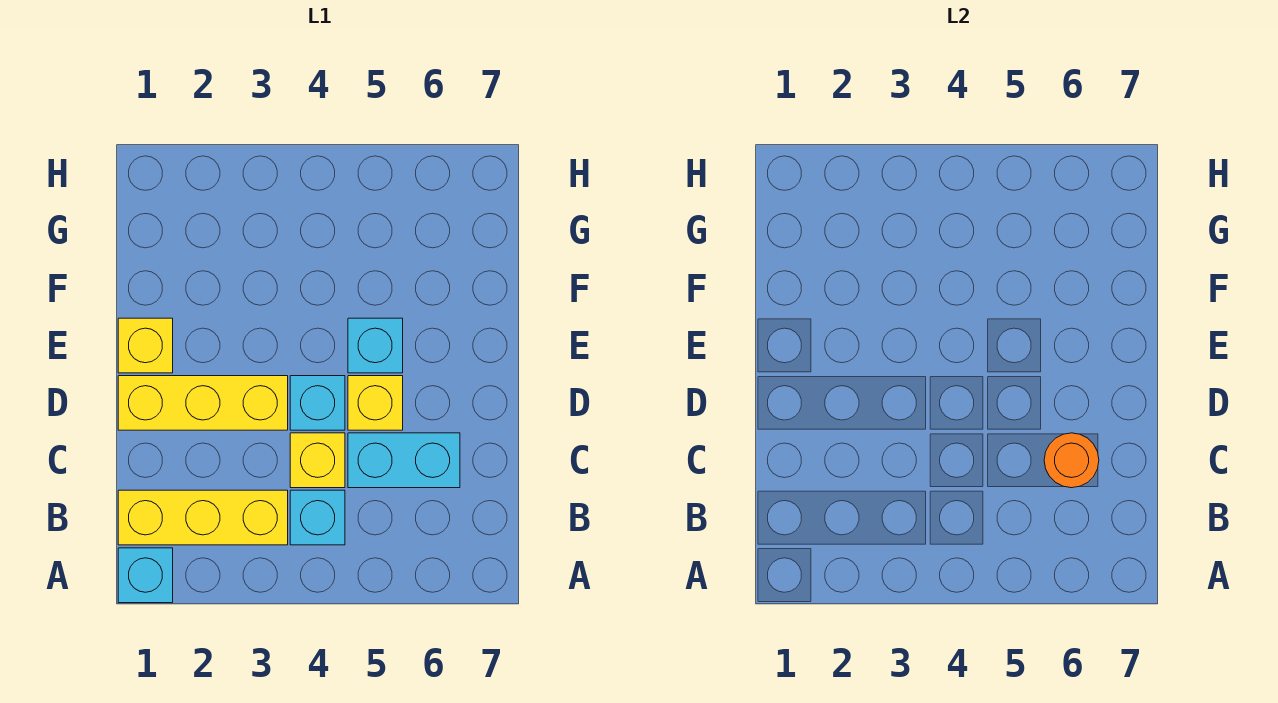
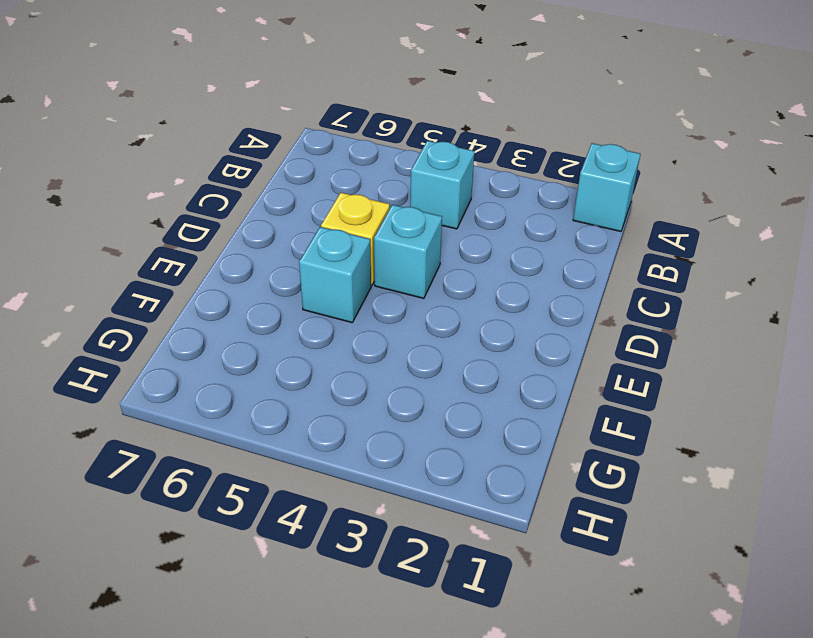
none -> yellow brick B1:B3 level 1
none -> yellow brick C4 level 1

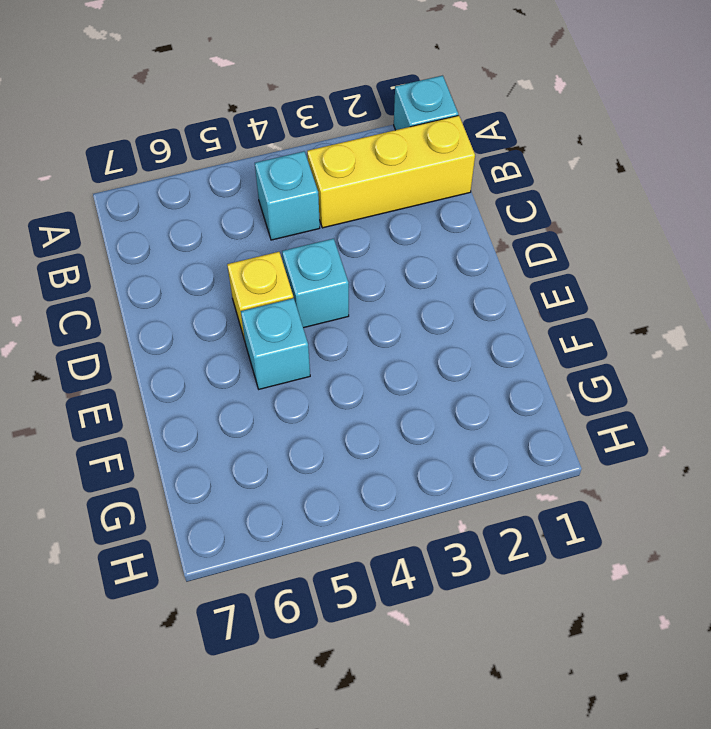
none -> yellow brick C4 level 1
none -> cyan brick C5:C6 level 1

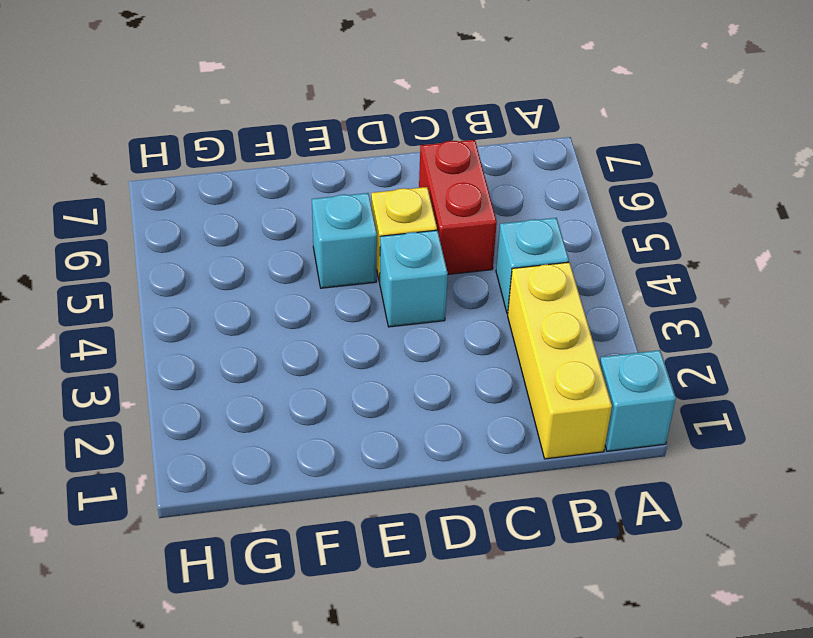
red brick C5:C6 level 1 -> cyan brick C5:C6 level 1
none -> yellow brick C4 level 1
none -> yellow brick D1:D3 level 1

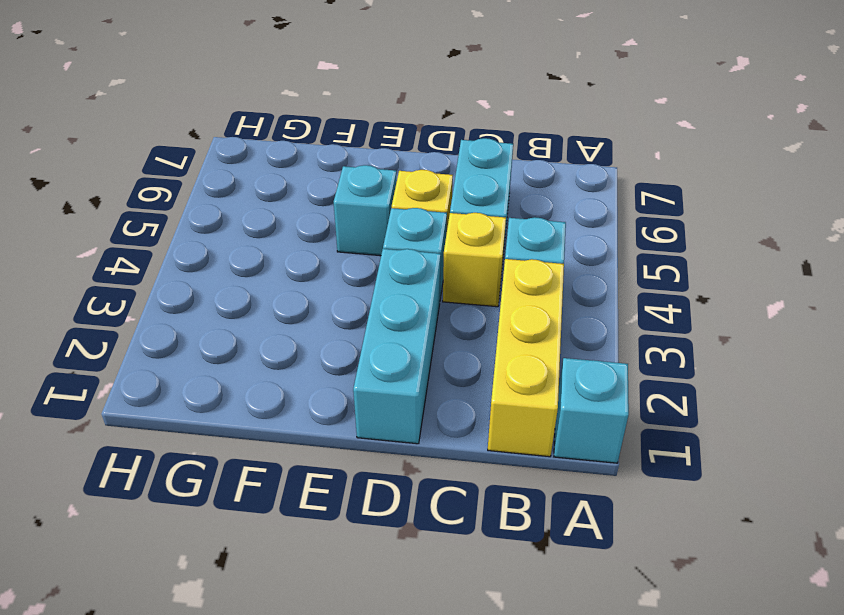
cyan brick D1:D3 level 1 -> yellow brick D1:D3 level 1
none -> yellow brick E1 level 1
none -> orange round brick C6 level 2

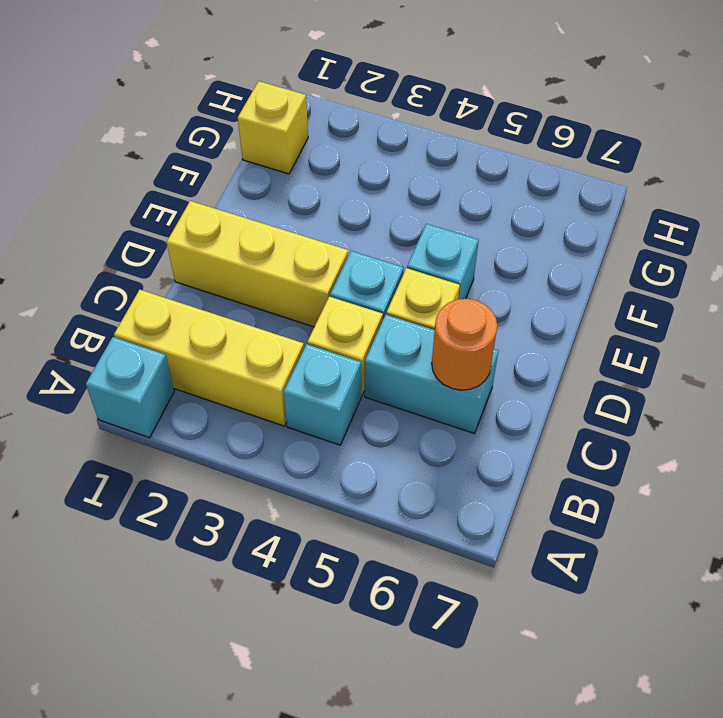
yellow brick G1 level 1 -> yellow brick E1 level 1

